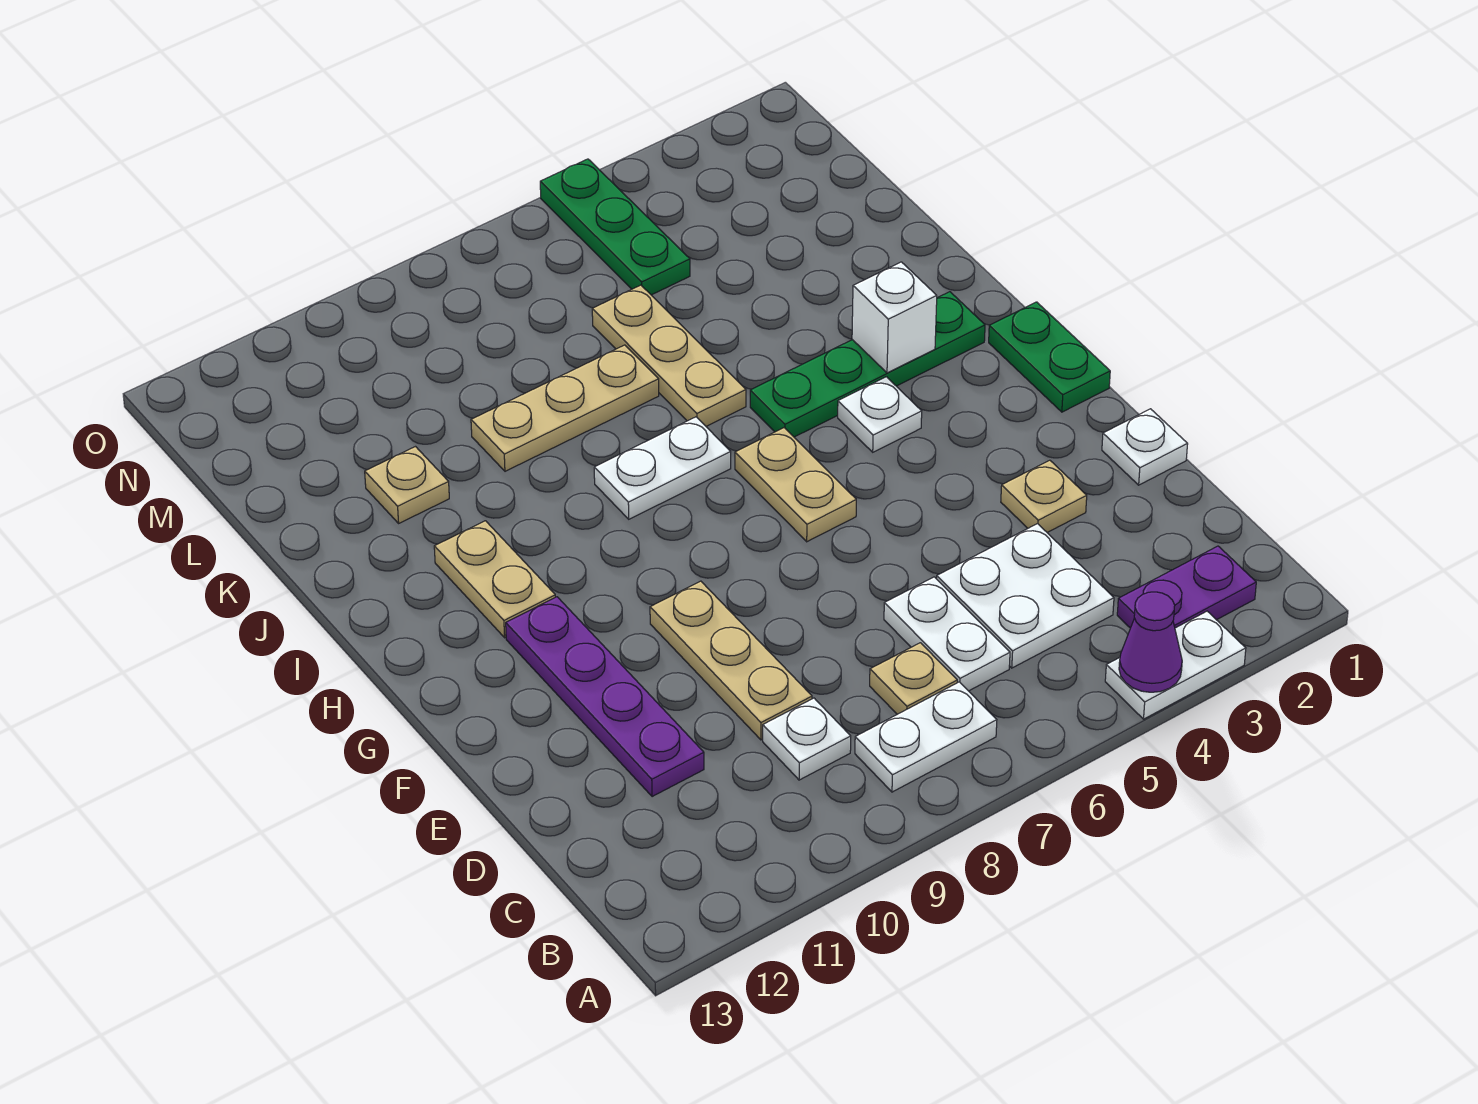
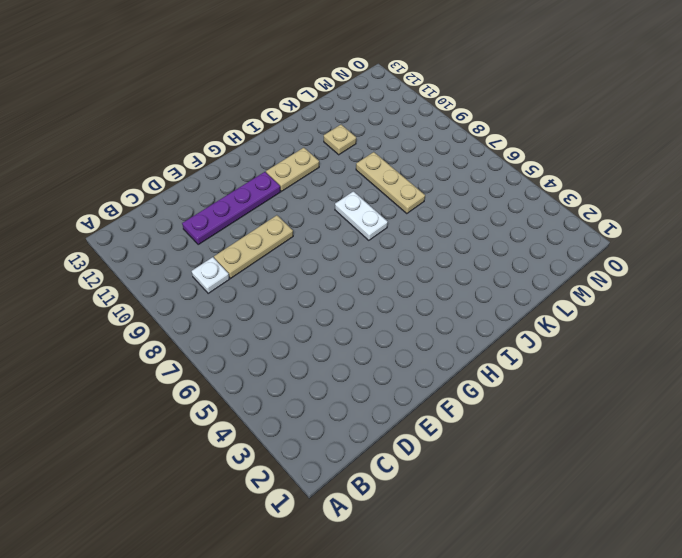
none -> white plate A3:A4 level 1
none -> purple plate B2:B3 level 1
none -> white plate B7:B8 level 1

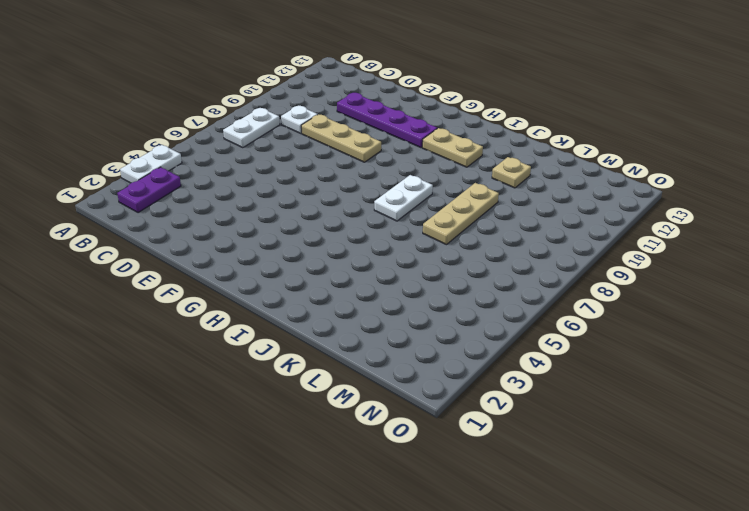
none -> white plate C4:D5 level 1
none -> white plate C6:D6 level 1
none -> tan plate C7 level 1

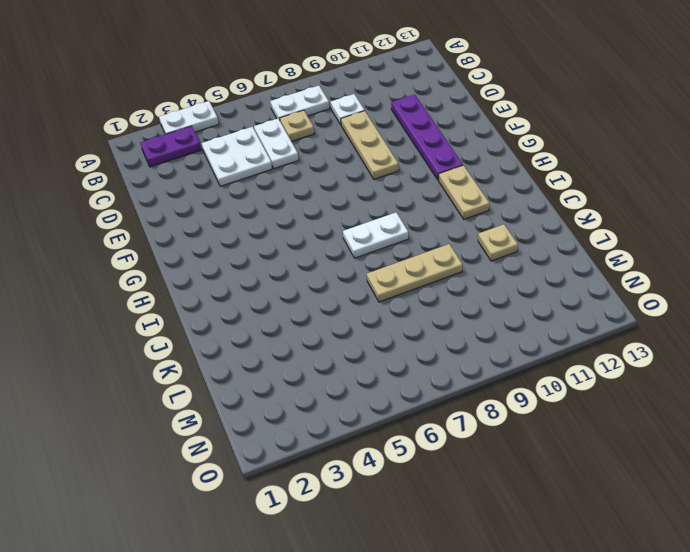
none -> white plate E1 level 1
none -> tan plate E3 level 1
none -> green plate G1:H1 level 1

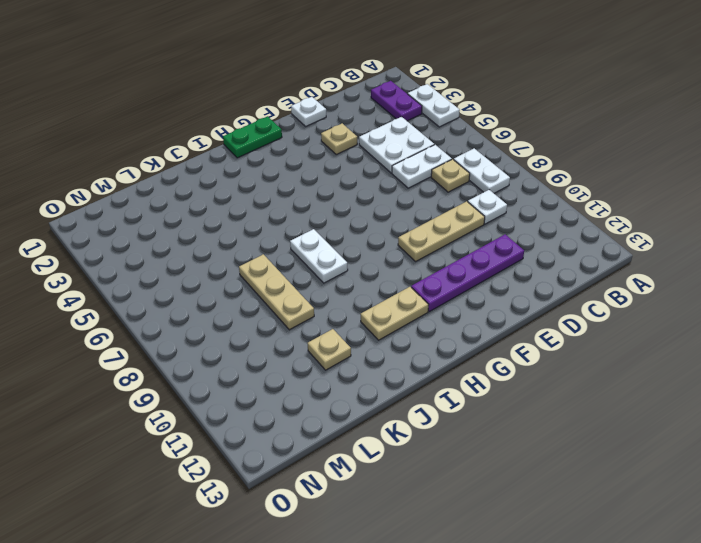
none -> tan plate G6:H6 level 1
none -> white plate H4 level 1
none -> green plate I2:I5 level 1

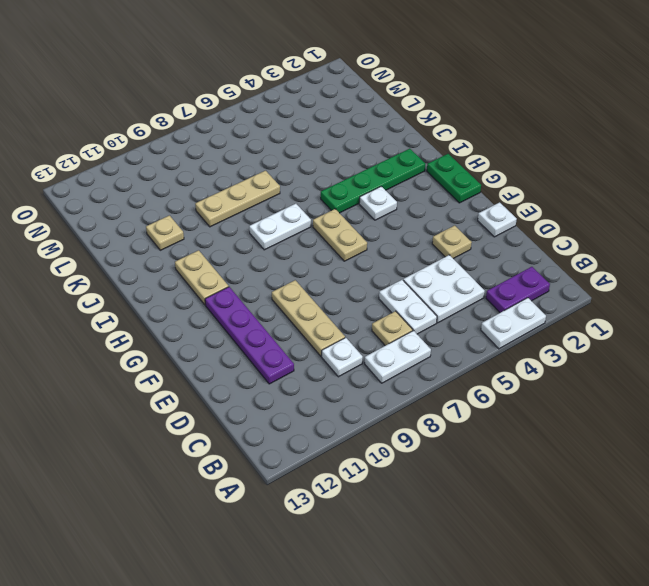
none -> tan plate J6:L6 level 1
none -> green plate M5:O5 level 1
none -> purple cone A4 level 2

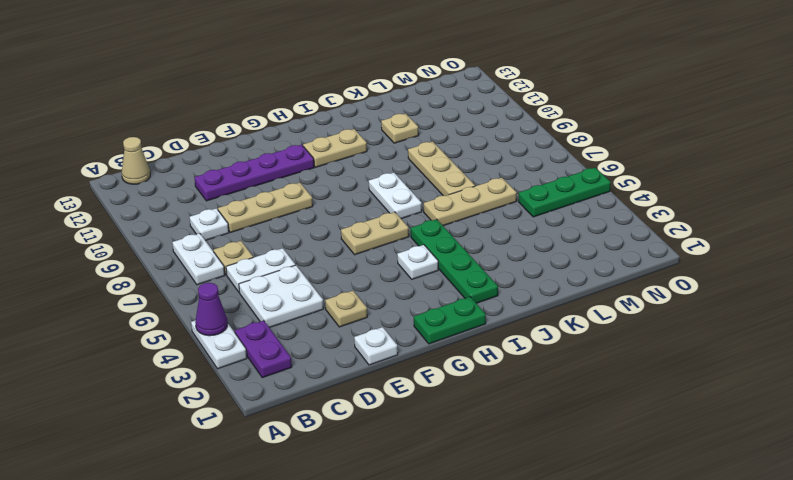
tan cone B13 level 1 -> none
none -> white brick I3 level 2

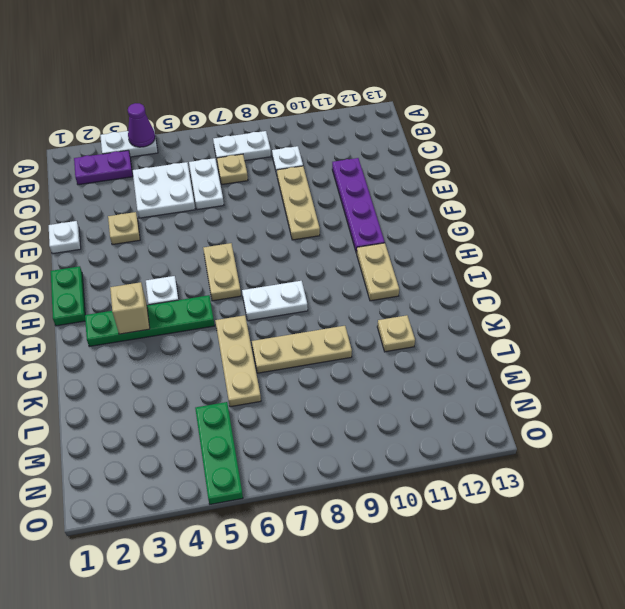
tan brick I3 level 2 -> white brick I3 level 2

